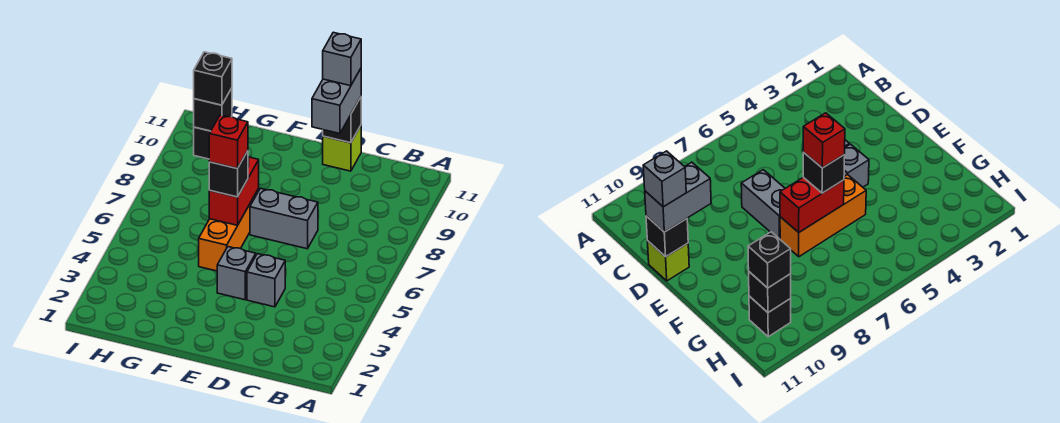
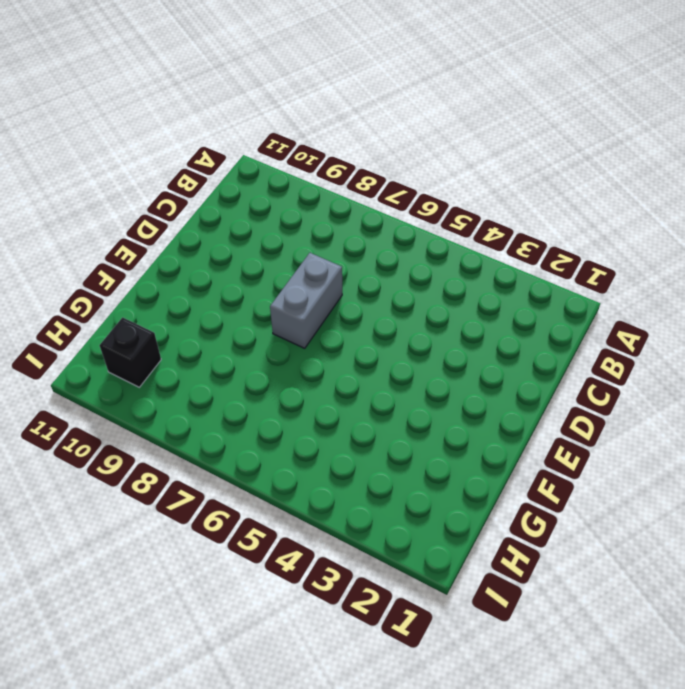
none -> grey brick D4 level 1
none -> lime brick D11 level 1
none -> grey brick E4 level 1

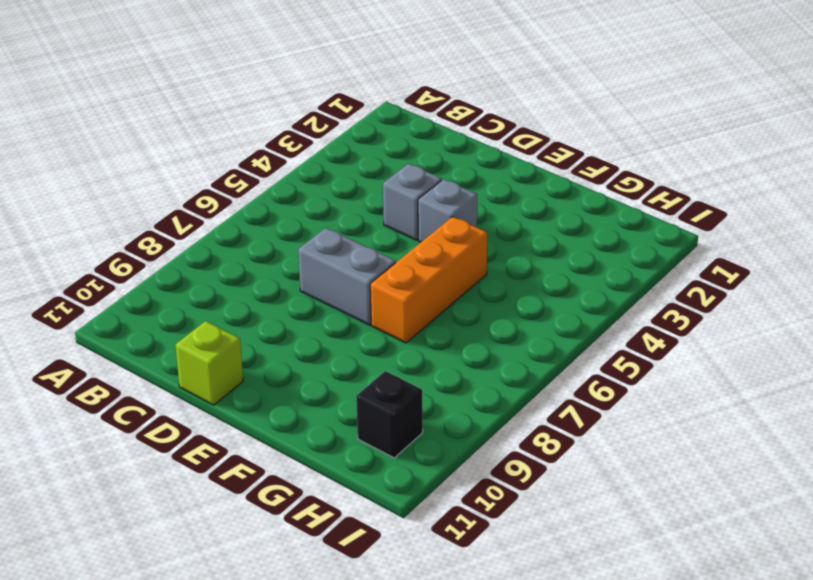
none -> black brick D11 level 2
none -> red brick F6:F7 level 2
none -> black brick H10 level 2

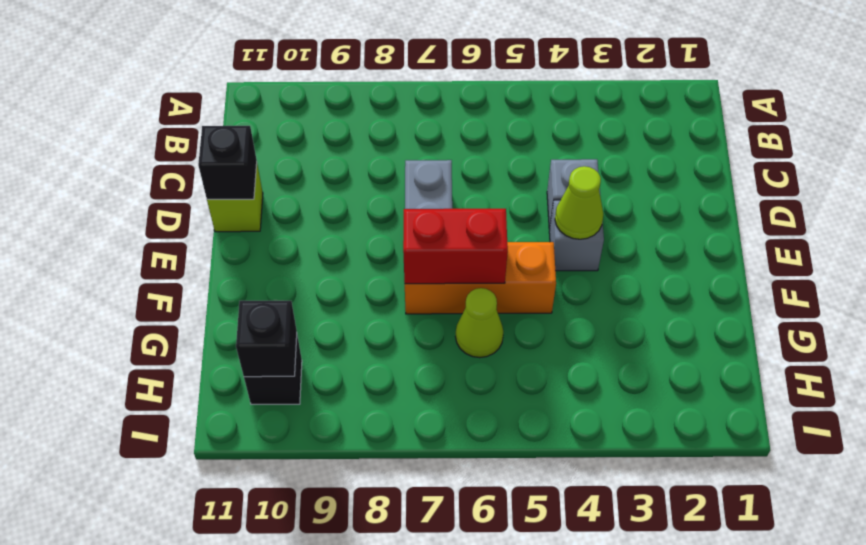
lime cone E4 level 2 -> none
lime cone G6 level 1 -> none
none -> grey brick D10:D11 level 3
none -> black brick F6 level 3
none -> black brick H10 level 3

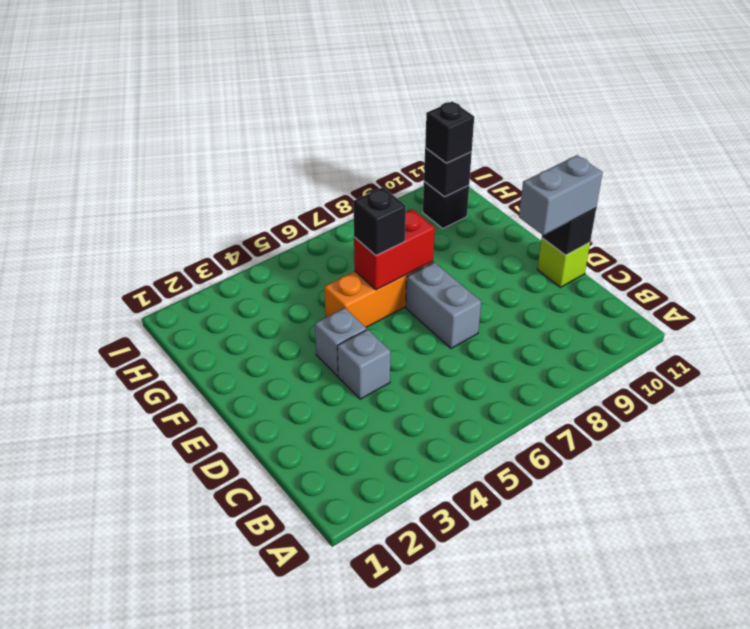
none -> grey brick D11 level 4
none -> red brick F6 level 4

